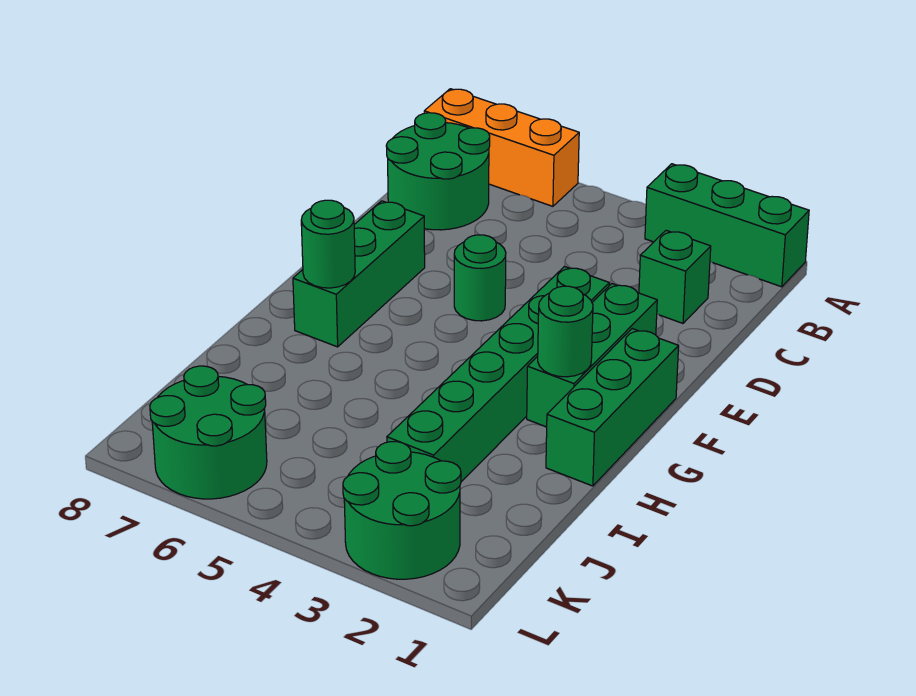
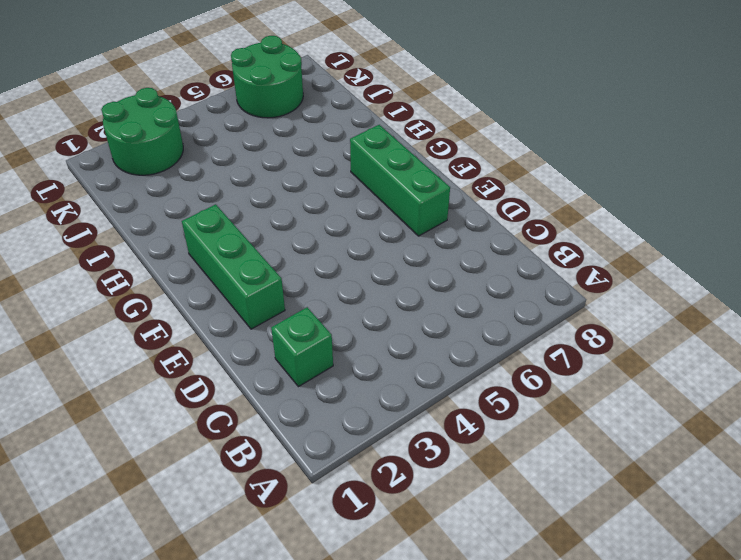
none -> green brick A1:A3 level 1
none -> orange brick A6:A8 level 1
none -> green round brick B7:C8 level 1

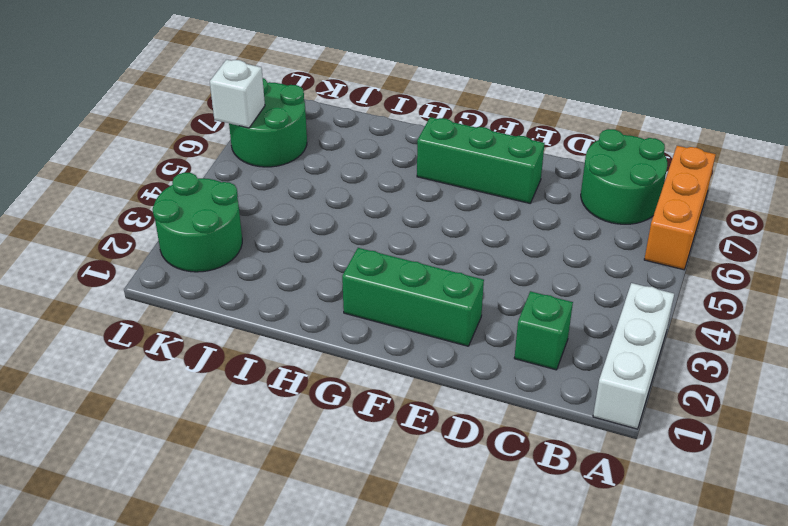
white brick A1:A3 level 1 -> green brick A1:A3 level 1
white brick L6 level 2 -> none
none -> green brick E3:J3 level 1
none -> green round brick E5 level 1
none -> green brick F1:H1 level 1

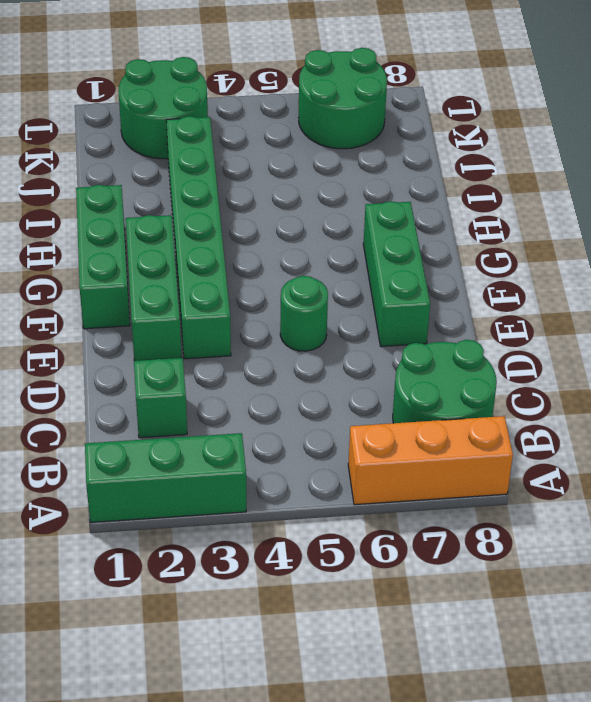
none -> green round brick G2 level 2
none -> green round brick G7 level 2

